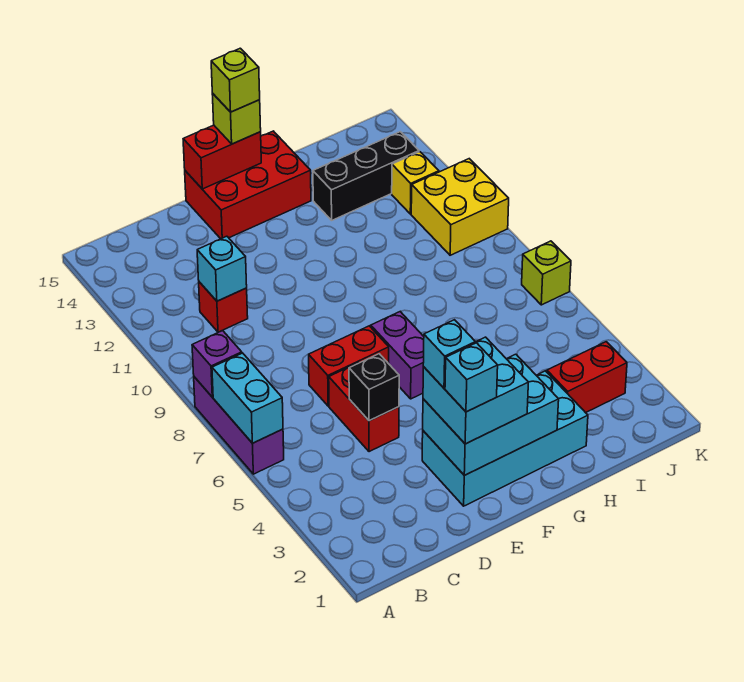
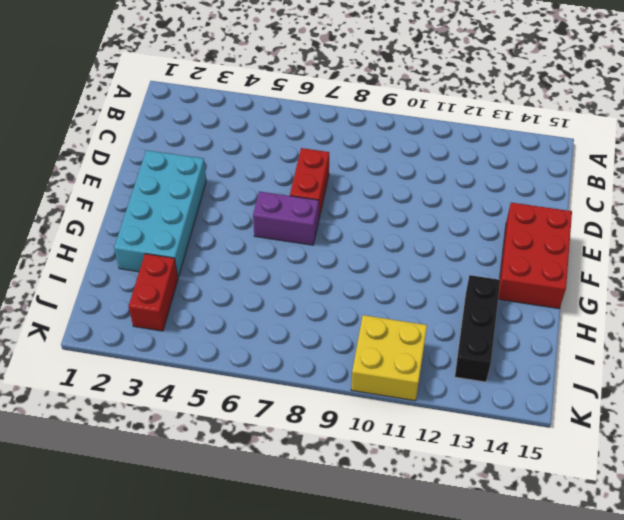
none -> purple brick A6:A8 level 1
none -> red brick C11 level 1
none -> red brick D5:D6 level 1

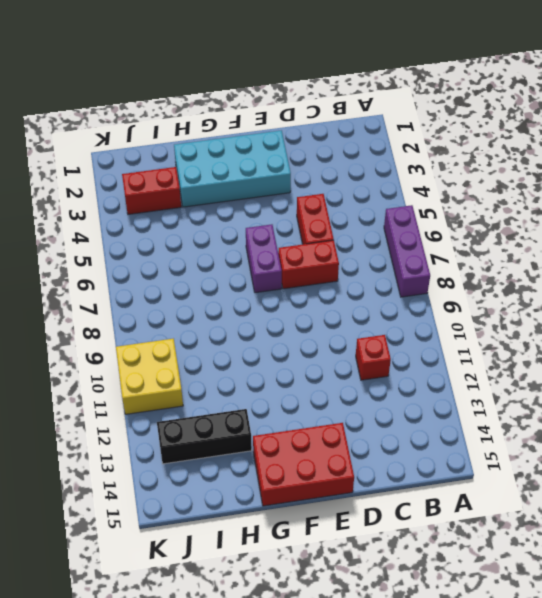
none -> yellow brick J12 level 1
none -> lime brick K7 level 1
none -> cyan brick A6:A7 level 2

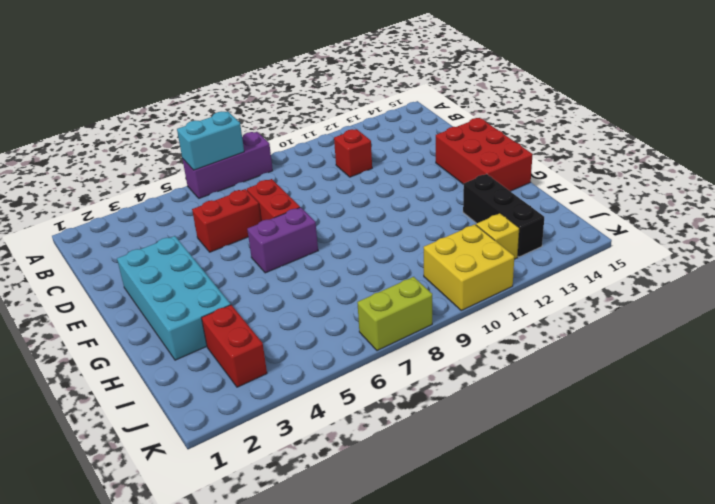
lime brick K7:K8 level 1 -> lime brick K7 level 1
none -> purple brick A8 level 2
none -> cyan brick C11 level 2
none -> black brick D5 level 2

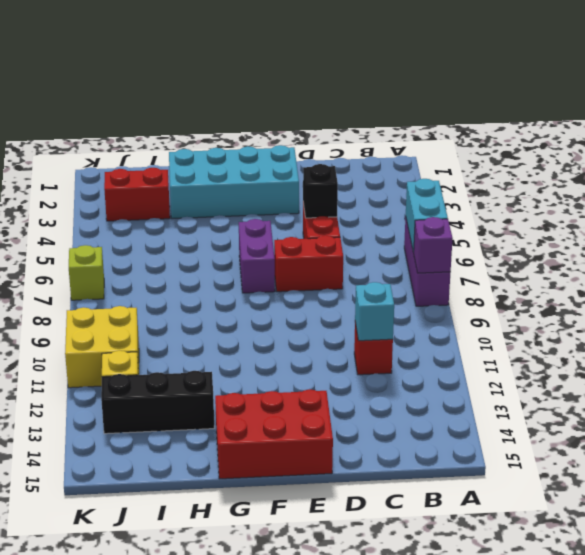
none -> cyan brick E2:G3 level 2
none -> red brick E15:F15 level 2
none -> cyan brick E2:F3 level 3

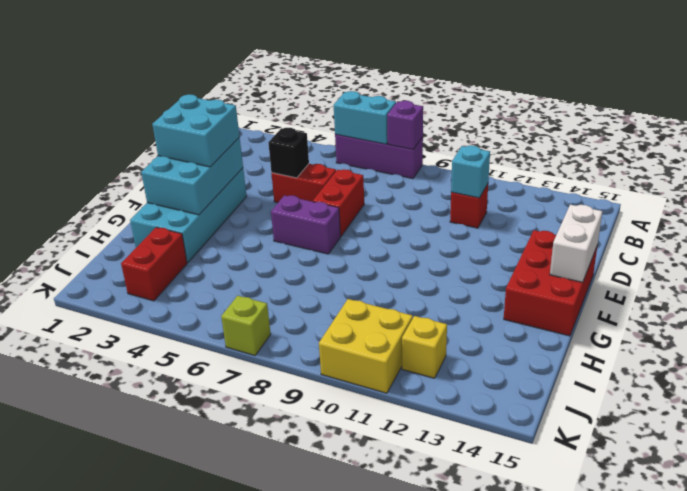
white brick E15:F15 level 2 -> red brick E15:F15 level 2
none -> black brick H13:J13 level 1
none -> lime brick F15 level 3
none -> cyan brick E2 level 4

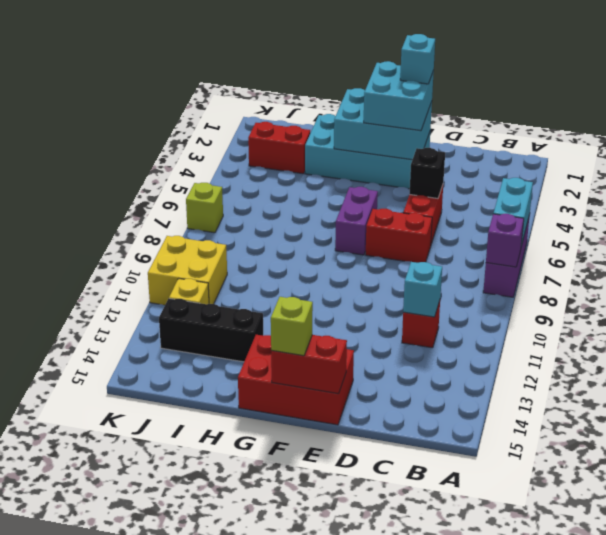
none -> cyan brick E3 level 4
none -> lime brick F15 level 4

